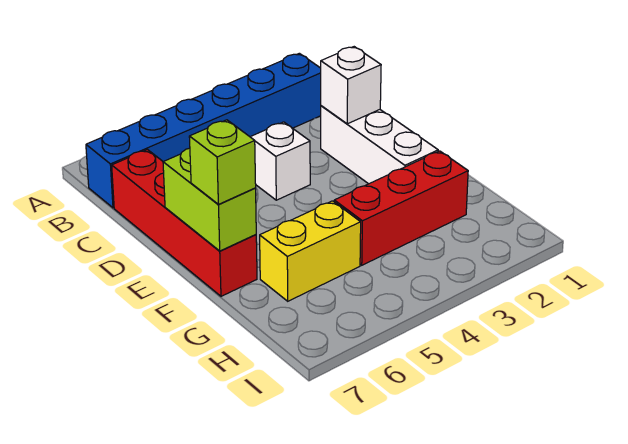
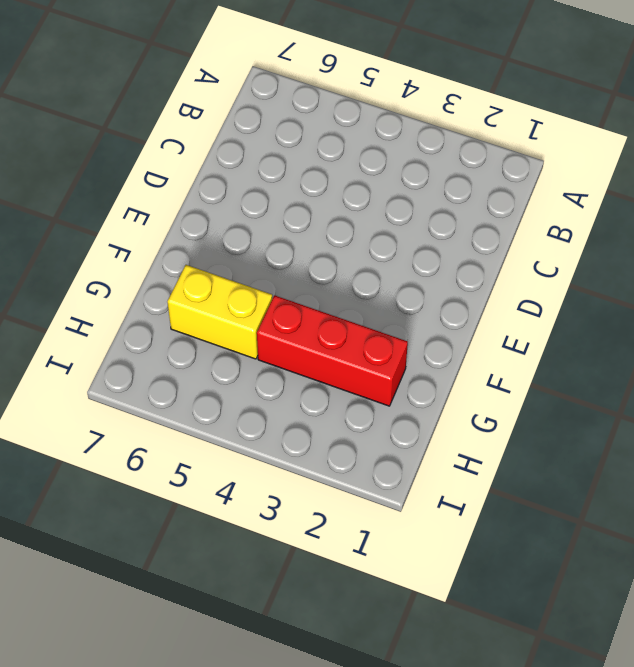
none -> blue brick B2:B7 level 1
none -> red brick C7:F7 level 1

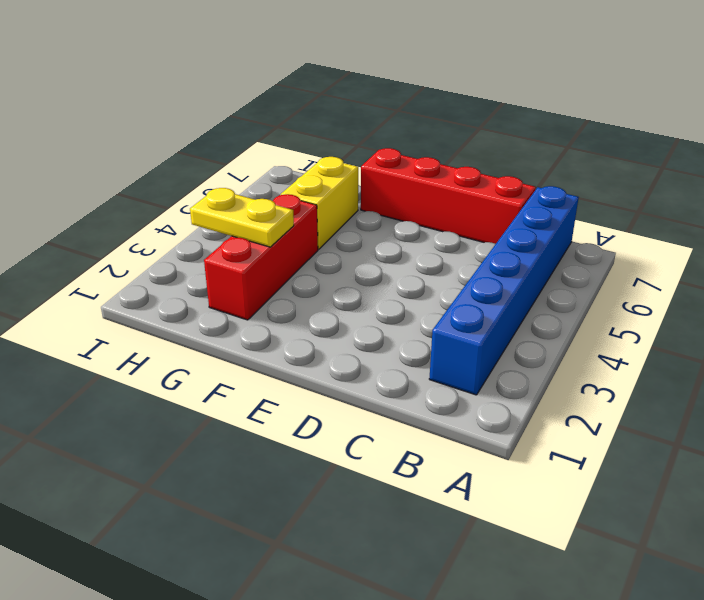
yellow plate G3:H3 level 2 -> none
none -> white brick D2:F2 level 1
none -> white brick D4 level 1

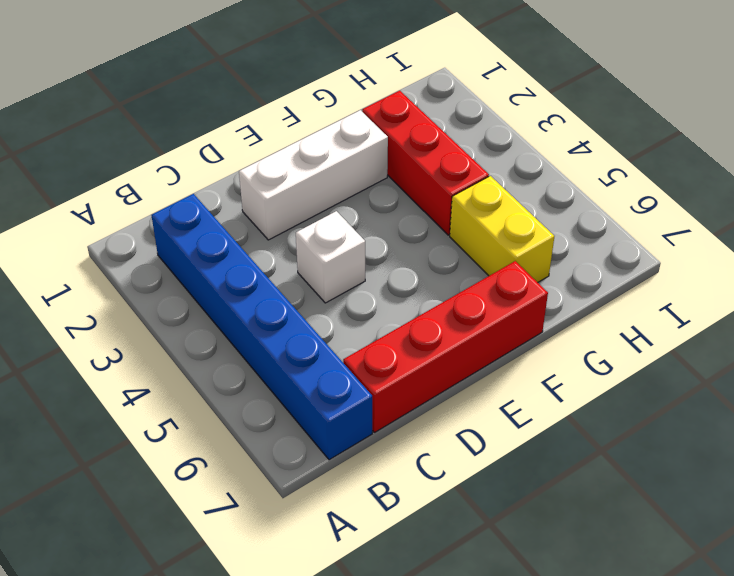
none -> white brick D2 level 2
none -> lime brick E7:F7 level 2

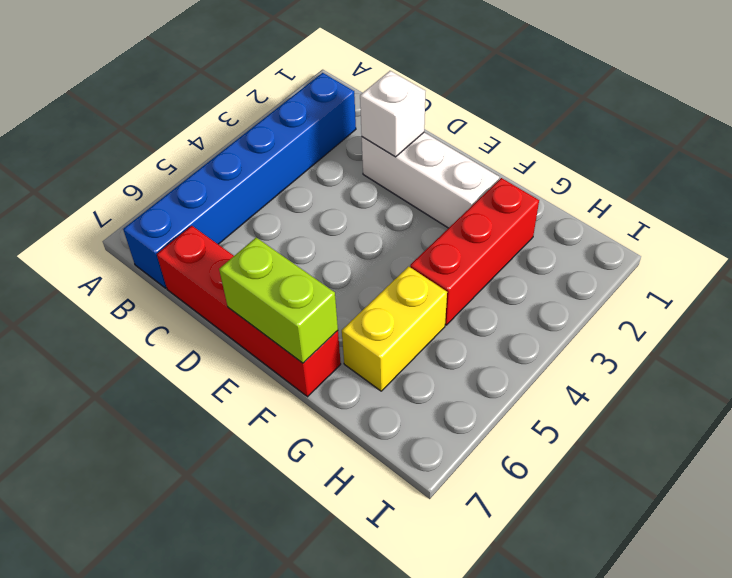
none -> white brick D4 level 1
none -> lime brick F7 level 3

